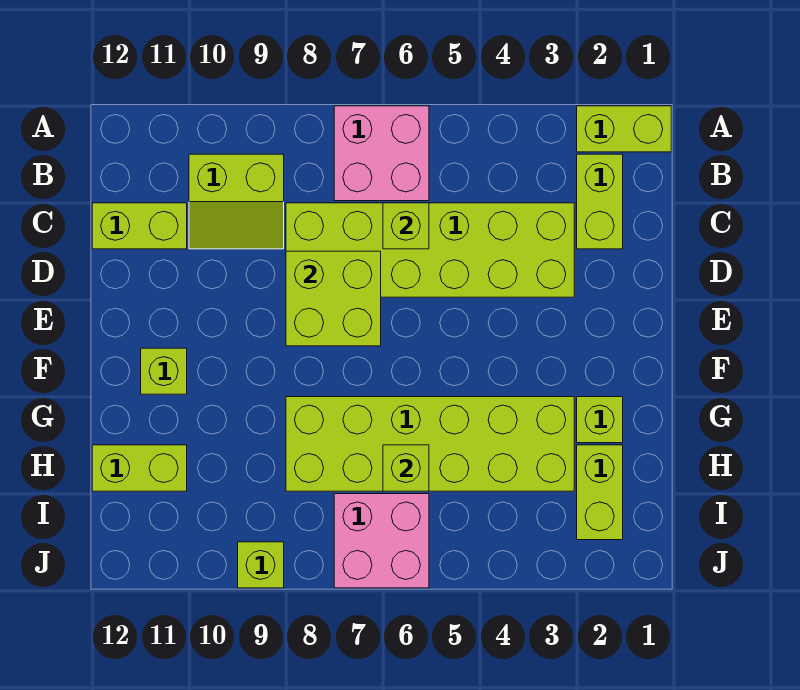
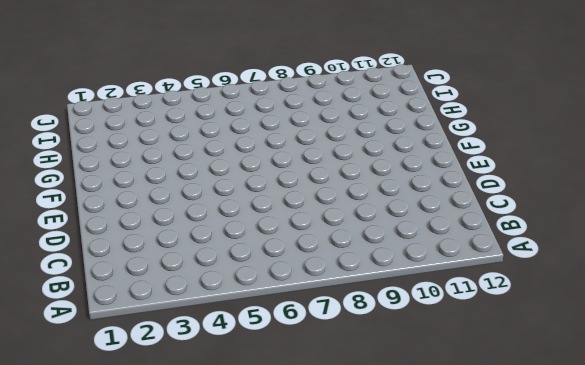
none -> lime brick A1:A2 level 1
none -> pink brick A6:B7 level 1
none -> lime brick B2:C2 level 1

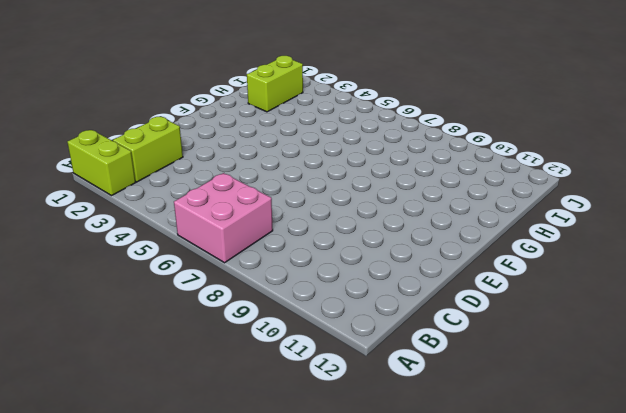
none -> lime slope B9:C10 level 1 top B
none -> lime brick C3:D8 level 1
none -> lime brick C11:C12 level 1

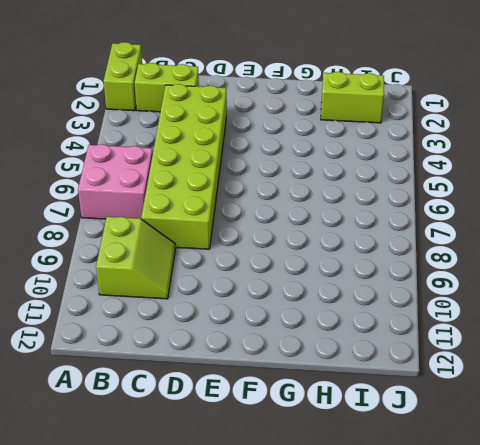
none -> lime brick C11:C12 level 1
none -> lime brick F11 level 1
none -> lime brick G2 level 1

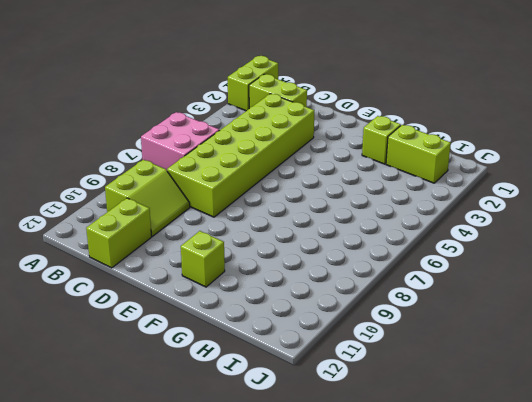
none -> lime brick G3:H8 level 1
none -> lime brick H11:H12 level 1
none -> pink brick I6:J7 level 1

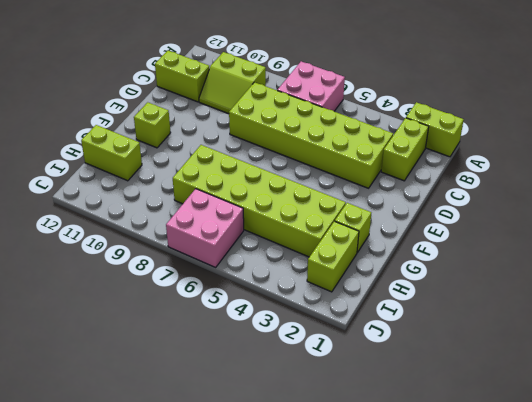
none -> lime brick J9 level 1
none -> lime brick C6 level 2
none -> lime brick D7:E8 level 2

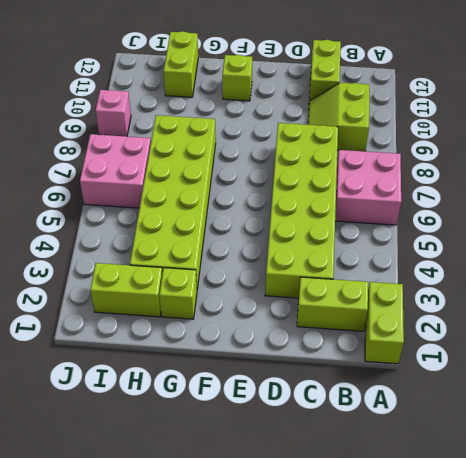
pink brick J9 level 1 -> lime brick J9 level 1
none -> lime brick C6 level 2
none -> lime brick D7:E8 level 2
none -> lime brick H6 level 2

